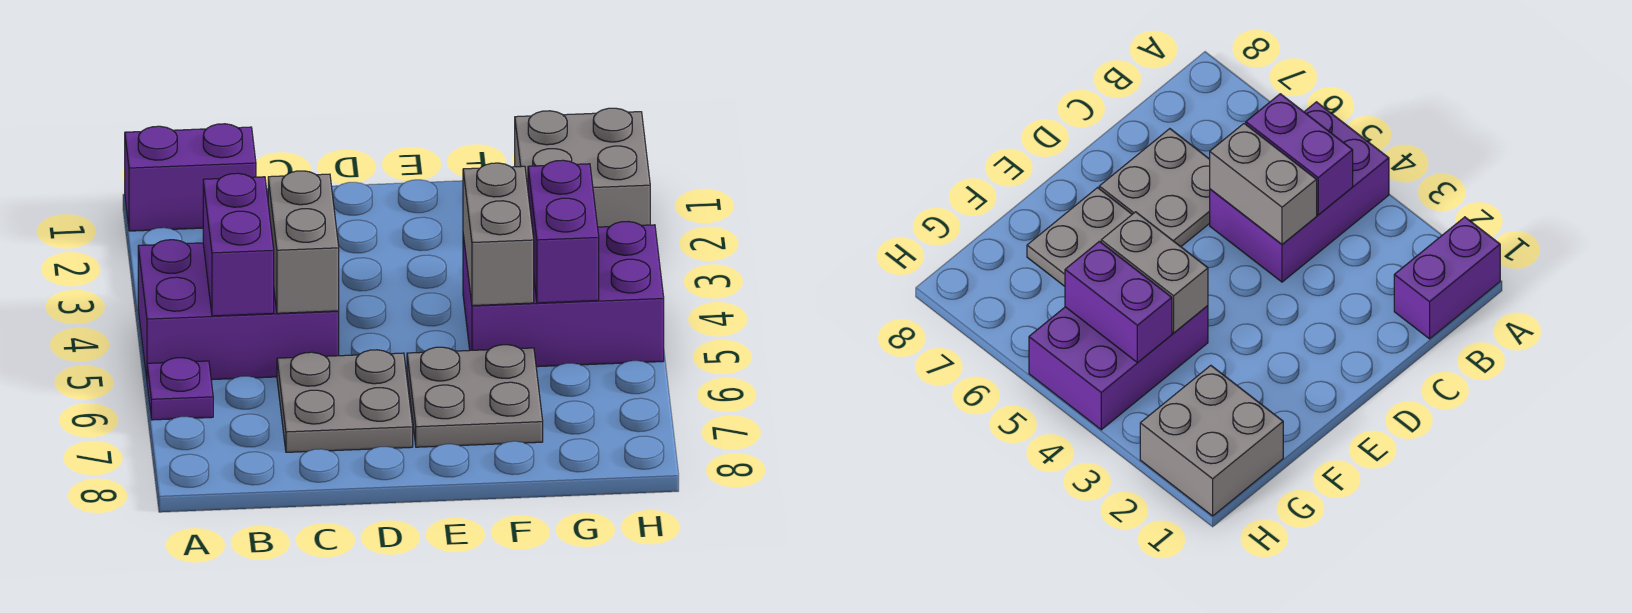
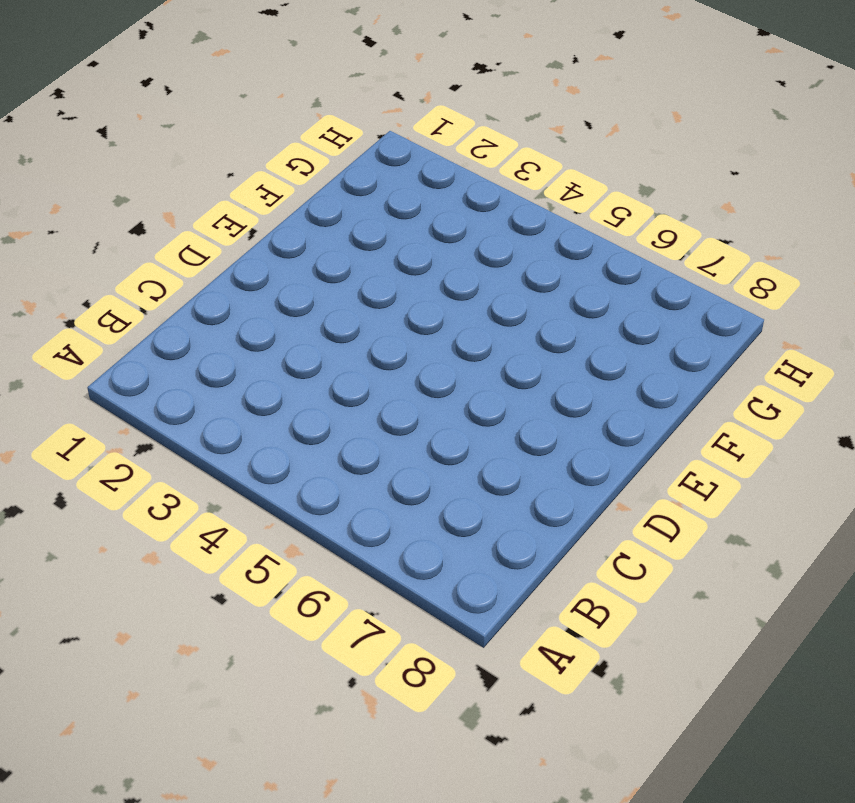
none -> purple brick A1:B1 level 1
none -> purple brick A4:C5 level 1

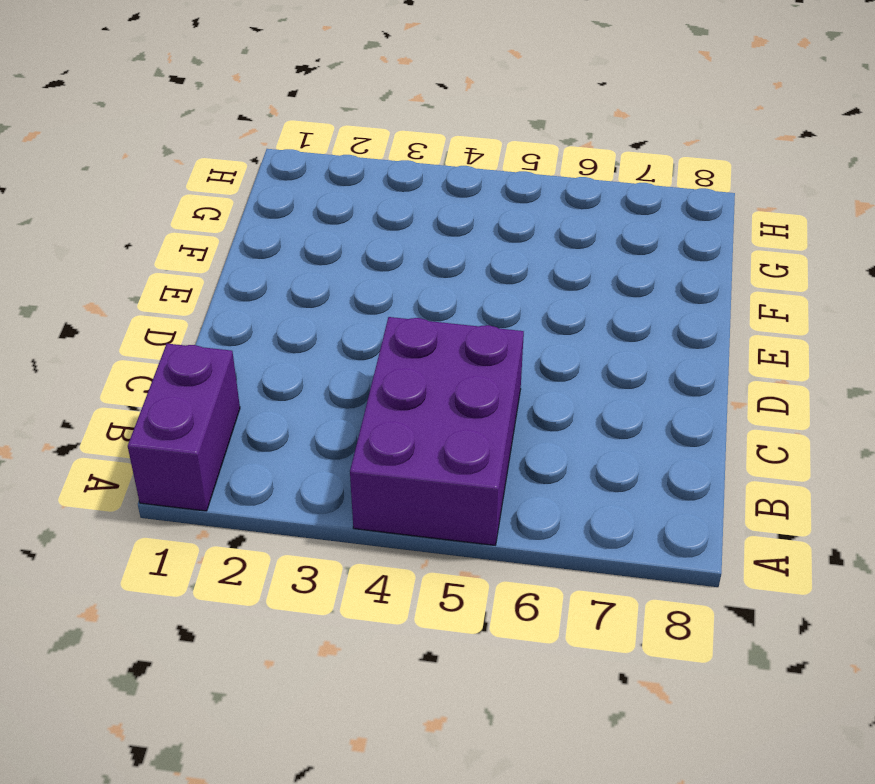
none -> purple plate A6 level 1
none -> grey plate C6:D7 level 1

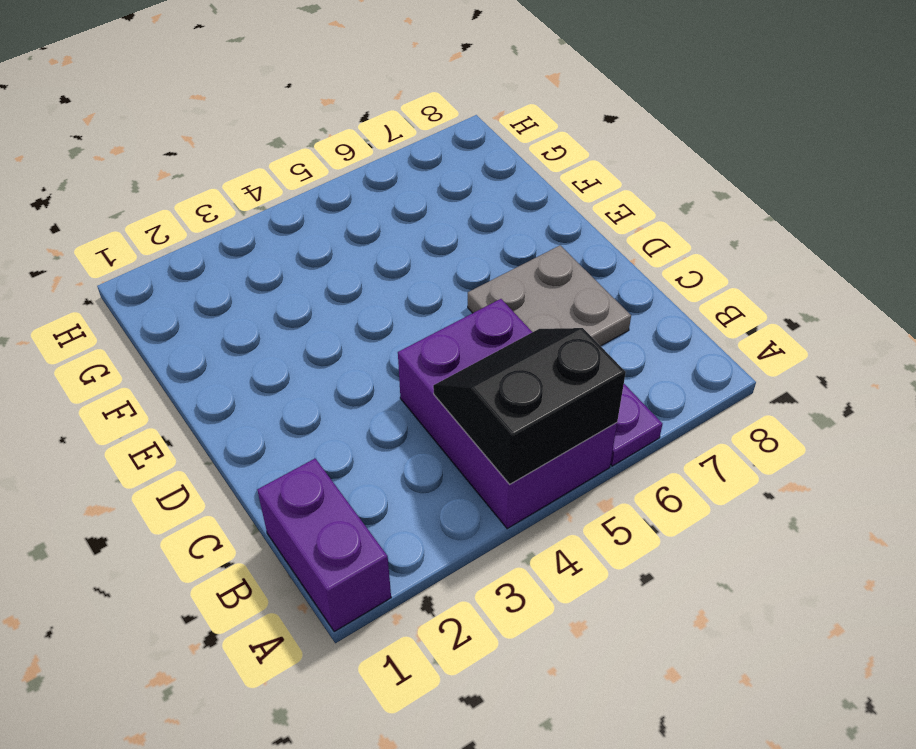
black slope A4:B5 level 2 top A -> purple brick B4:B5 level 2
none -> grey plate E6:F7 level 1
none -> purple brick F4:H5 level 1

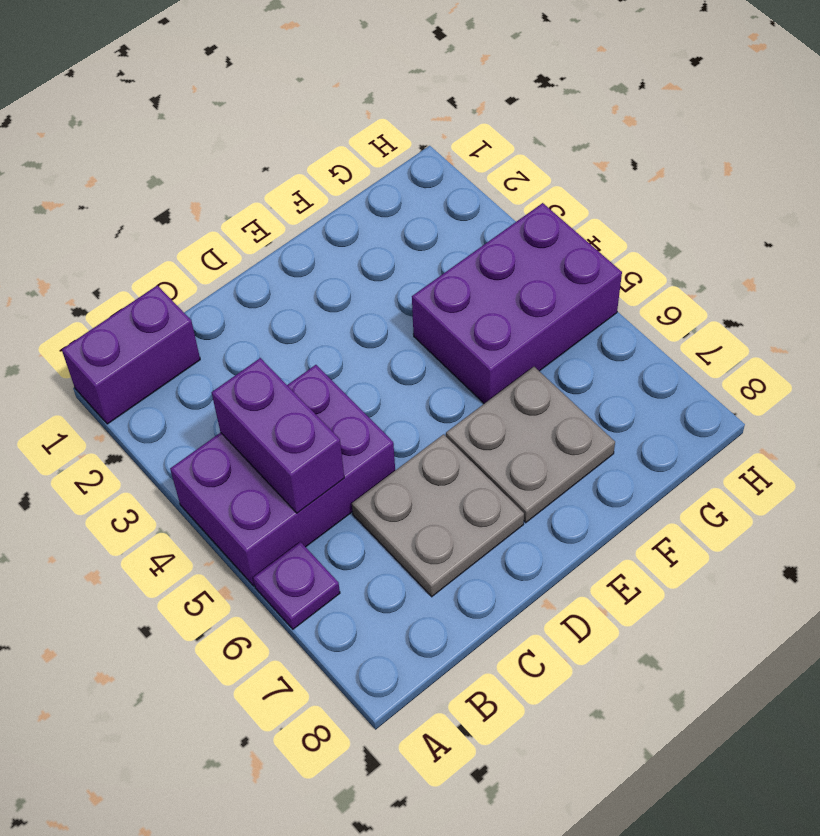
none -> grey brick G1:H2 level 1
none -> grey brick C4:C5 level 2

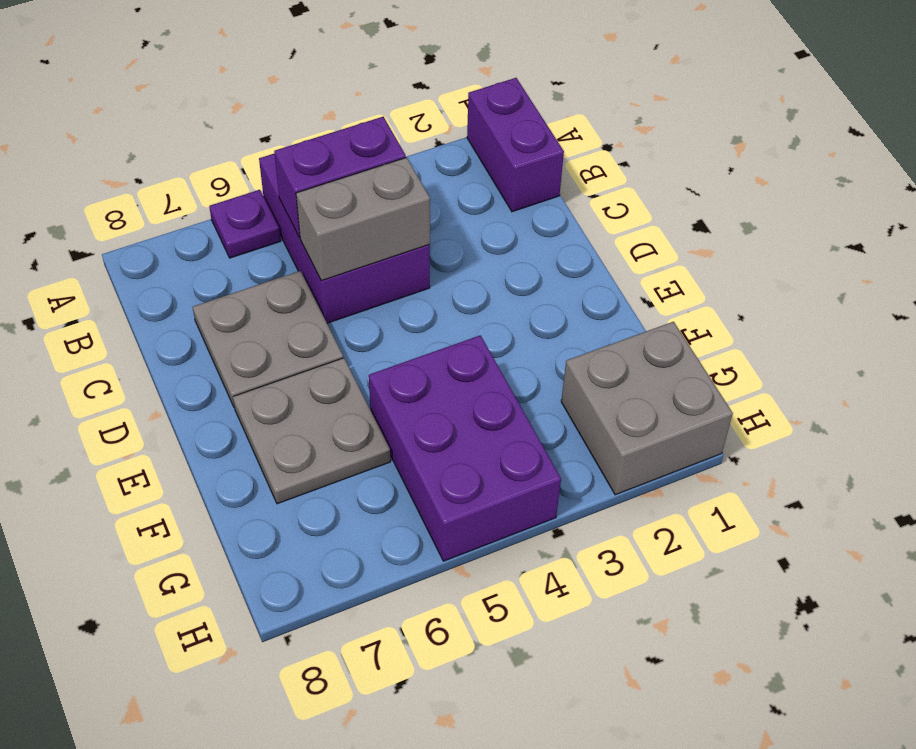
none -> grey brick F4:F5 level 2
none -> purple brick G4:G5 level 2

